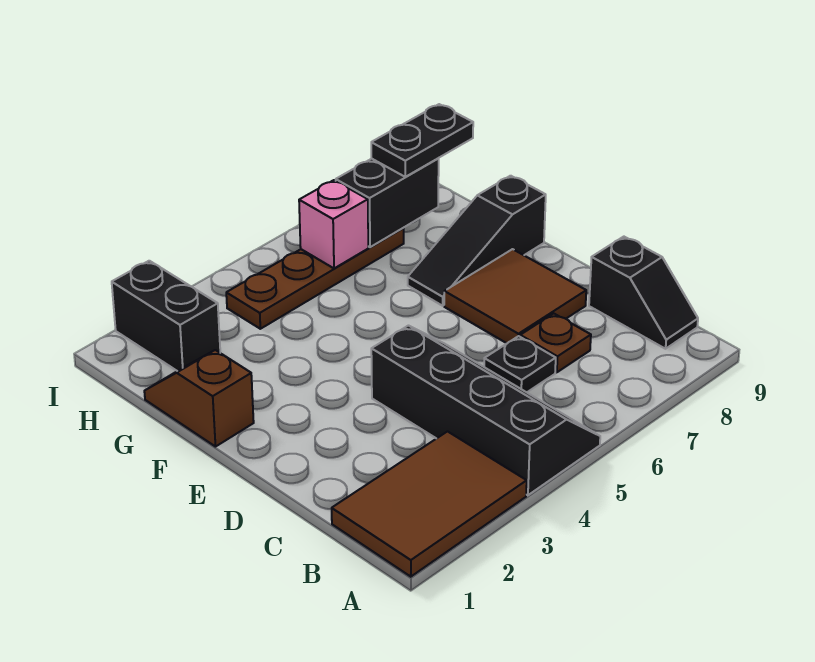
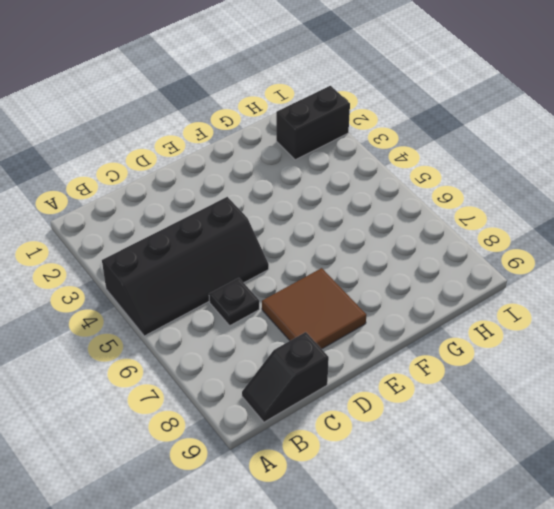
none -> brown tile A1:B3 level 1
none -> brown plate C7 level 1
none -> brown slope F1:G1 level 1 top F

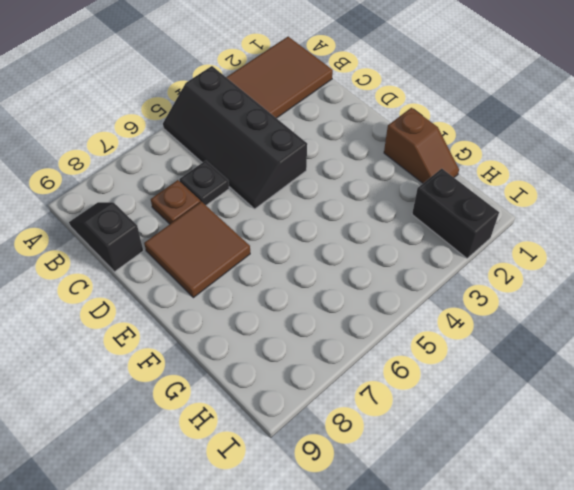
none -> black slope F7:F9 level 1 top 9
none -> brown plate H4:H7 level 1
none -> pink brick H6 level 2

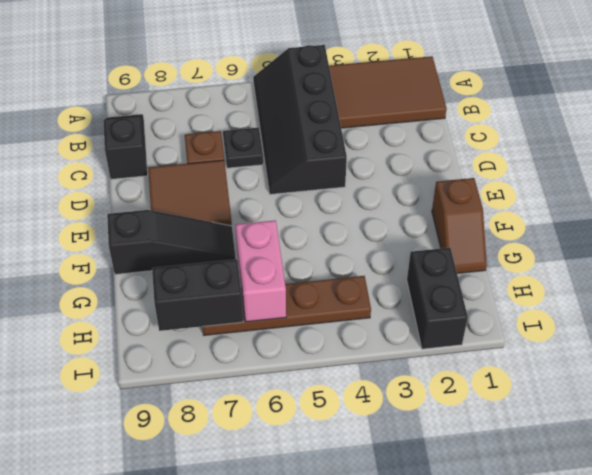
pink brick G6:H6 level 2 -> pink brick H6 level 2
none -> black plate H8:H9 level 3

